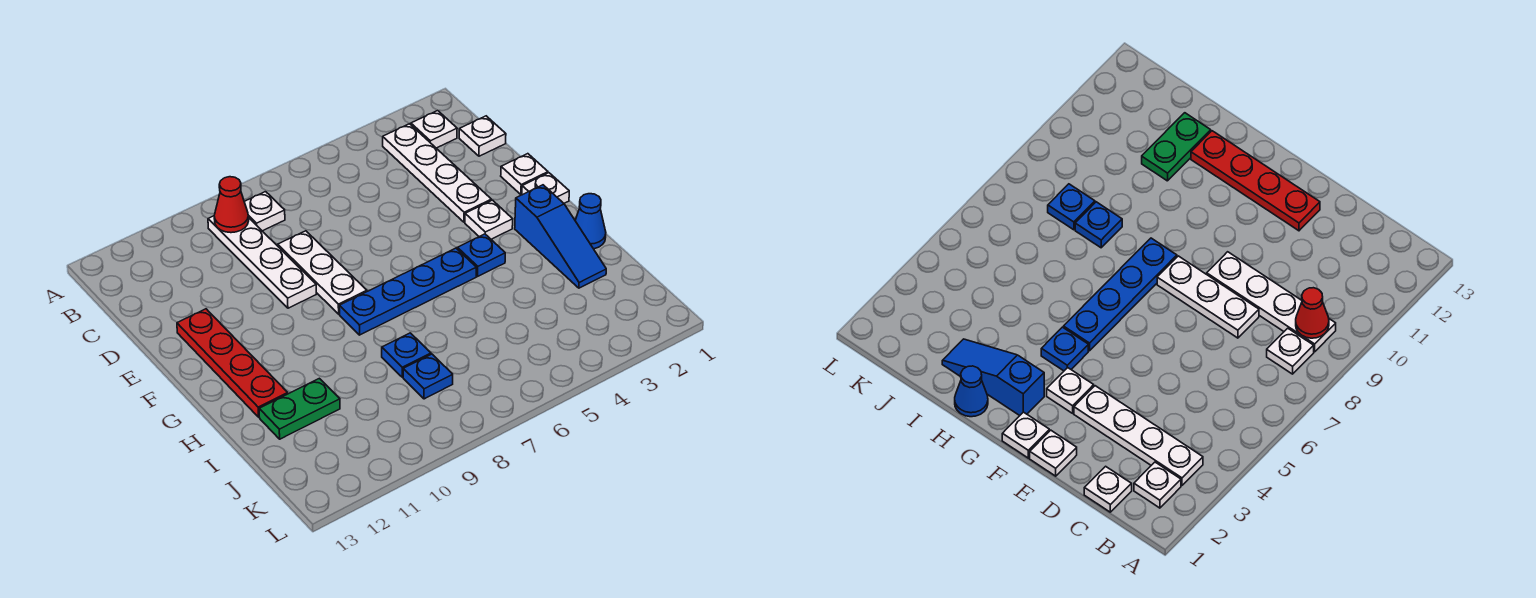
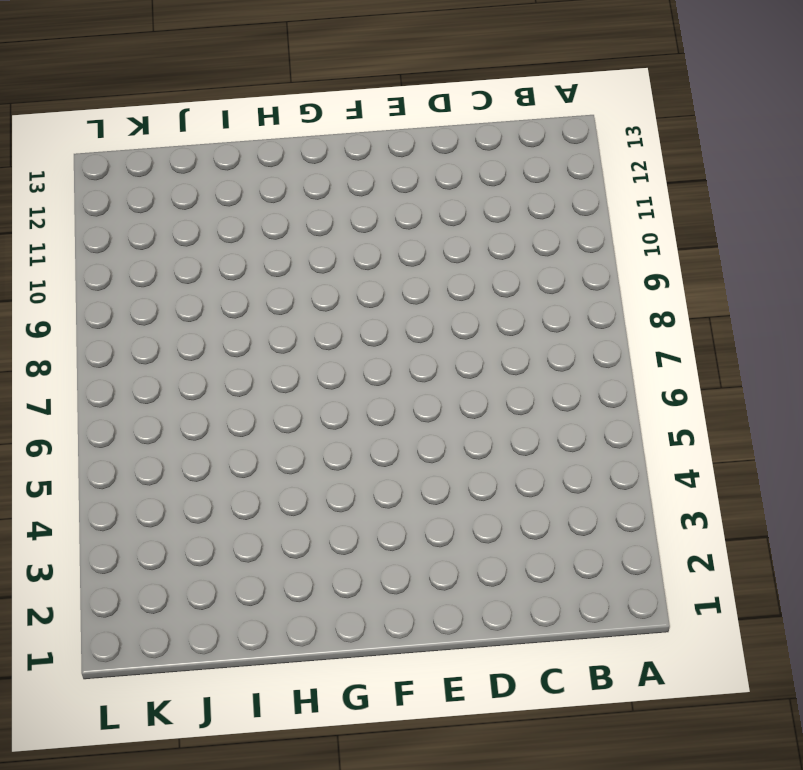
none -> white plate B2 level 1
none -> white plate B3:E3 level 1
none -> white plate B8 level 1

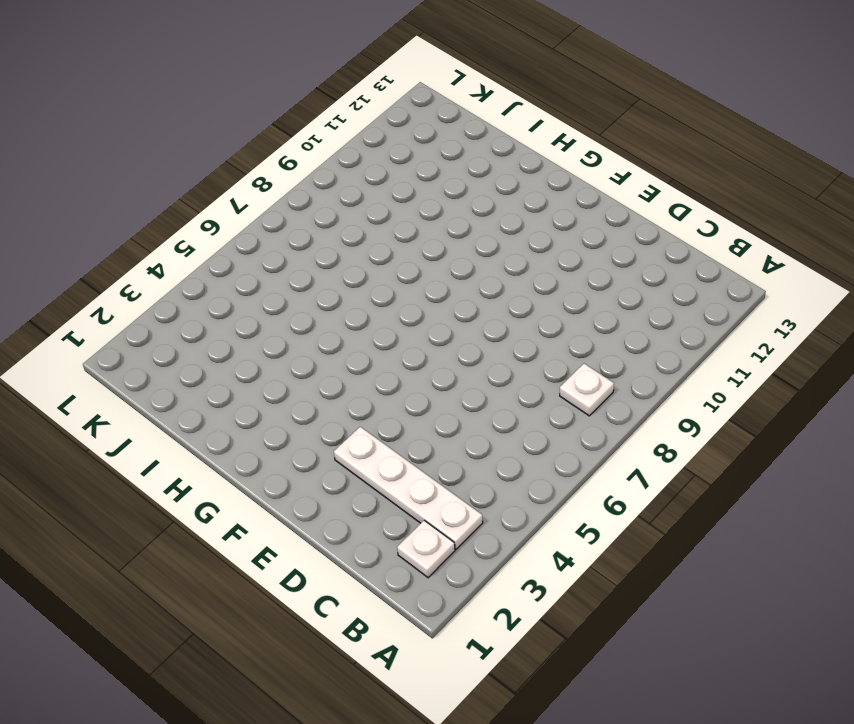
none -> white plate B9:E9 level 1
none -> white plate C1 level 1
none -> white plate D8:F8 level 1

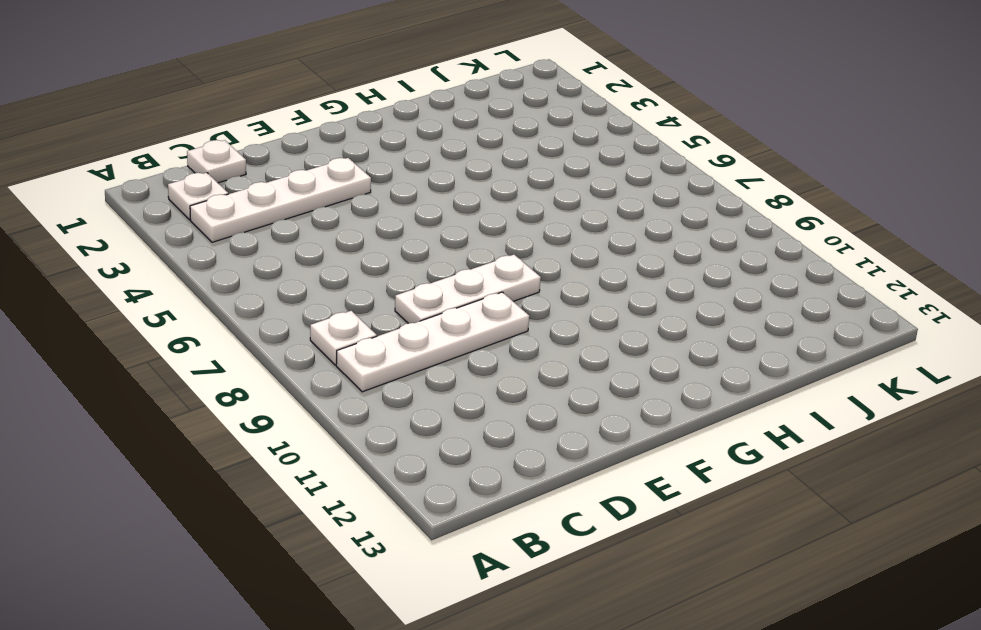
none -> white plate E1 level 1
none -> red plate E12:H12 level 1
none -> white plate F1 level 1

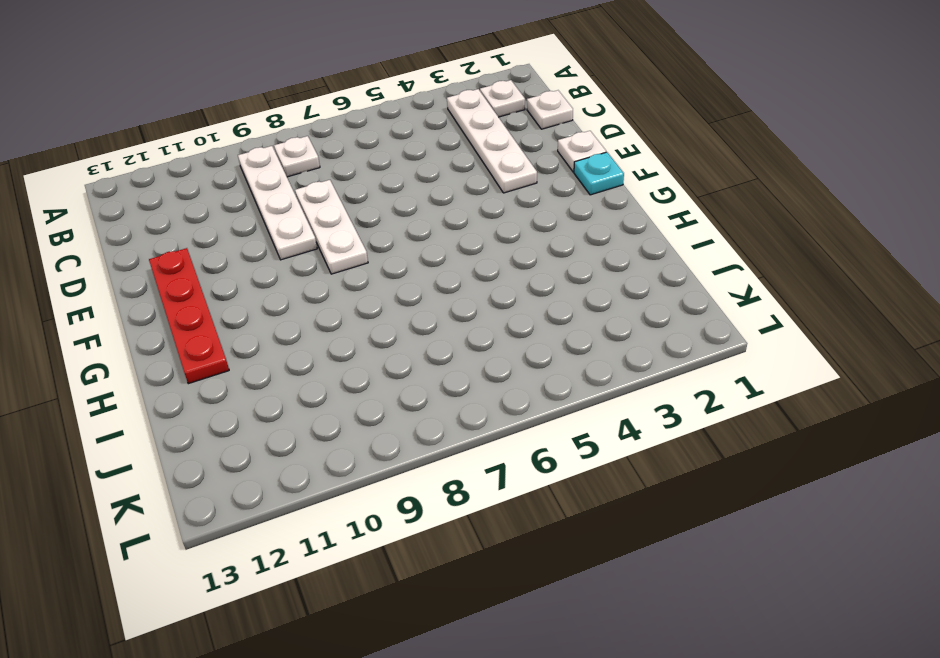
cyan plate F1 level 1 -> white plate F1 level 1
none -> white plate F3 level 1
none -> blue slope G2:I2 level 1 top G
none -> blue plate G4 level 1

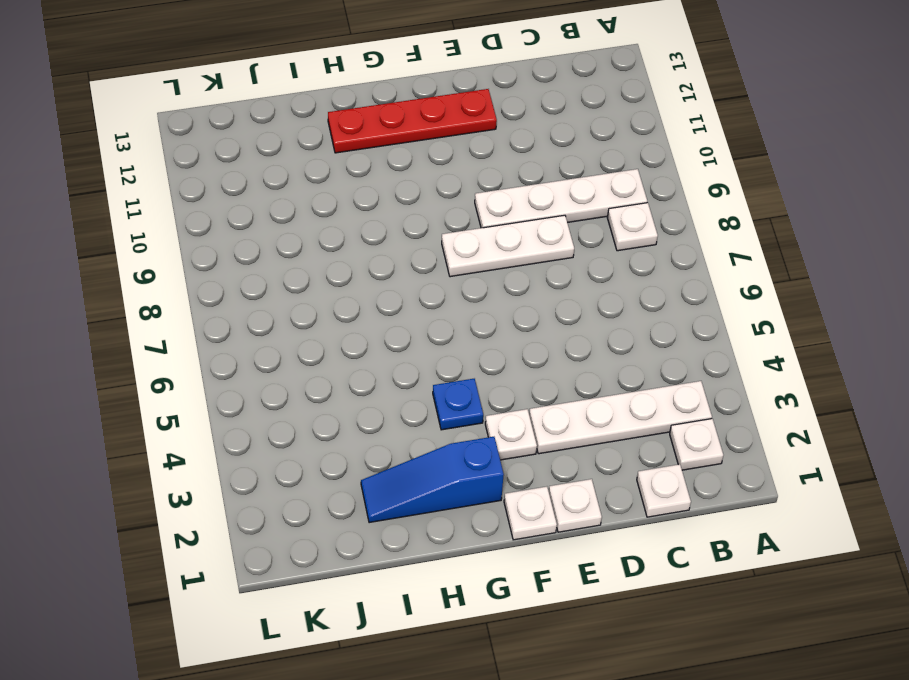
none -> blue plate G5:G8 level 1
none -> blue cone H1 level 1
none -> blue plate I8 level 1

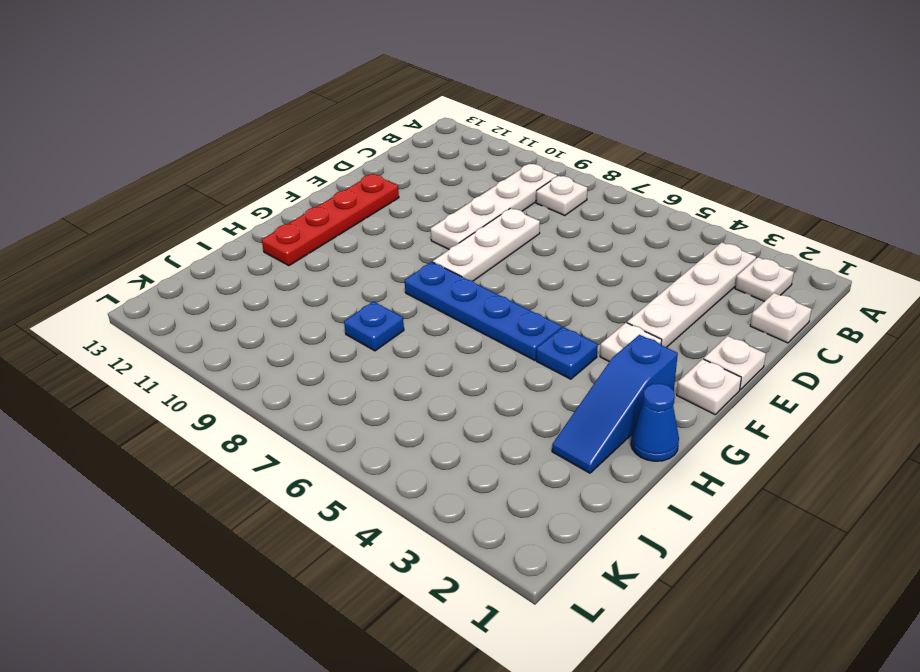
none -> green plate I11:I12 level 1
none -> blue plate J8 level 1
none -> red cone B9 level 2

